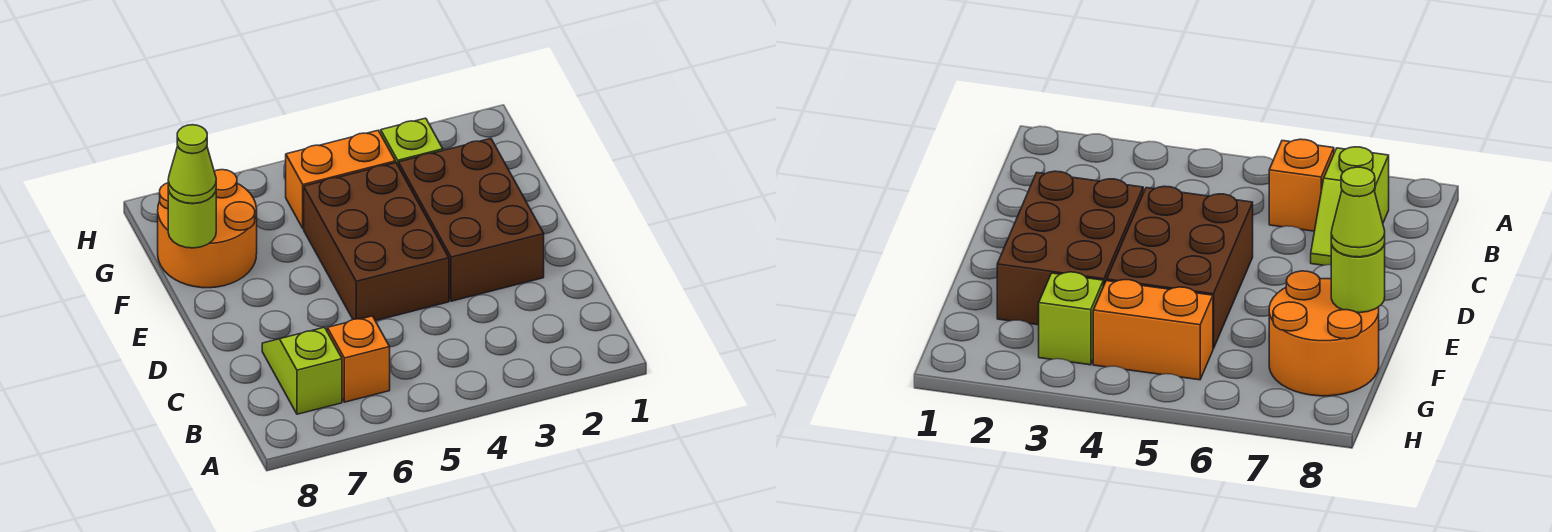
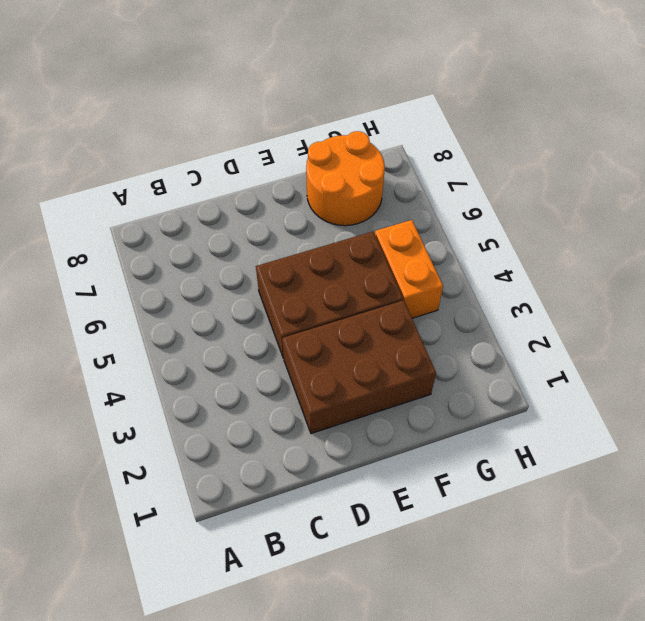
none -> orange brick B6 level 1
none -> lime slope B7:C7 level 1 top B

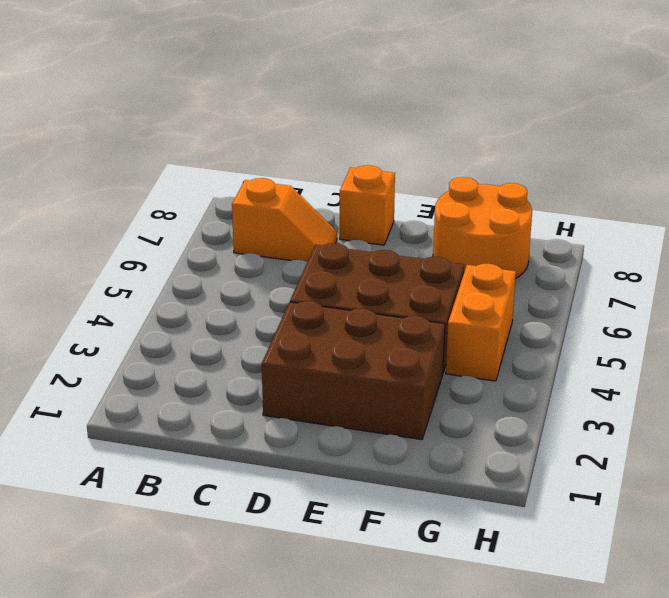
orange slope B7:C7 level 1 top B -> lime slope B7:C7 level 1 top B
orange brick D8 level 1 -> orange brick B6 level 1
none -> lime brick G3 level 1
none -> lime round brick F8 level 2

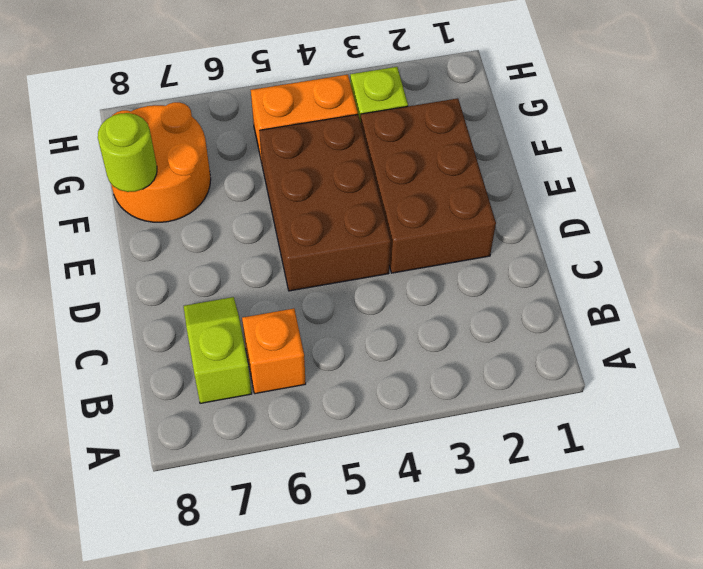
none -> lime cone F8 level 3

